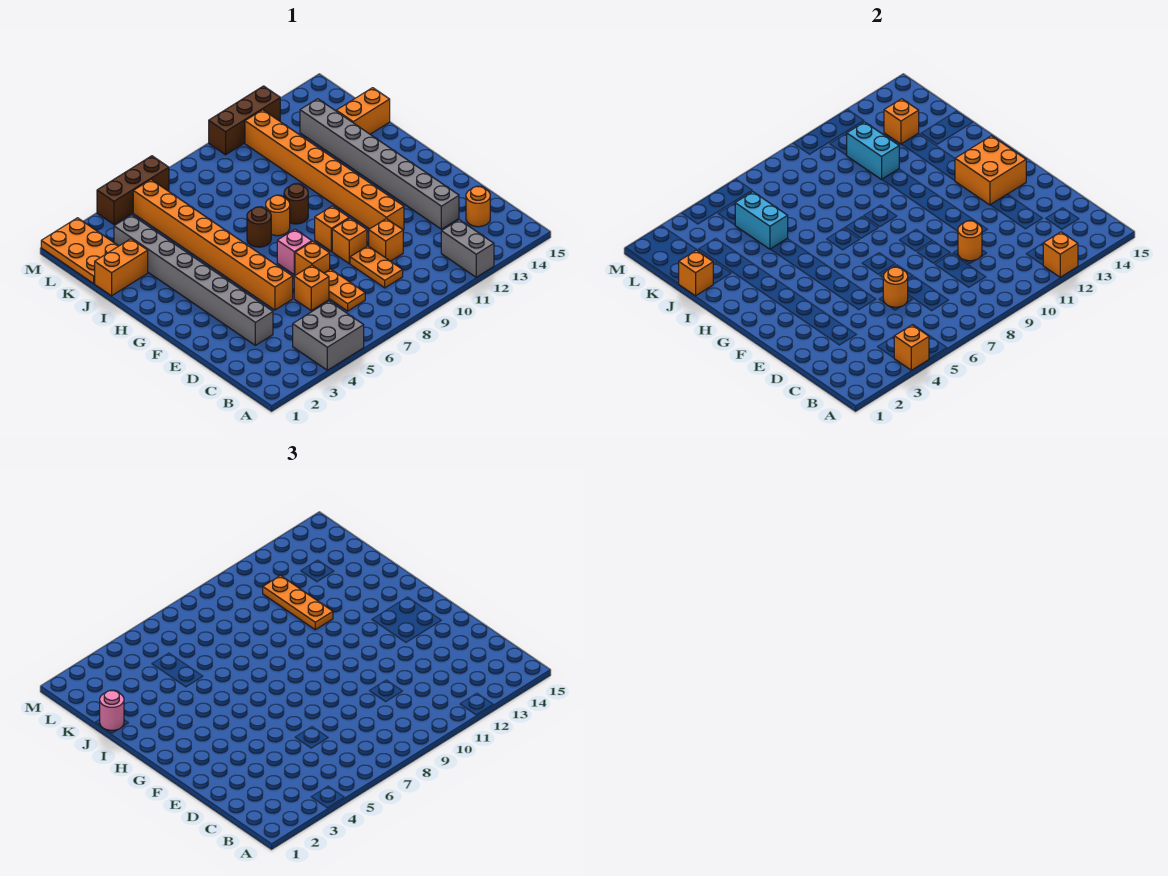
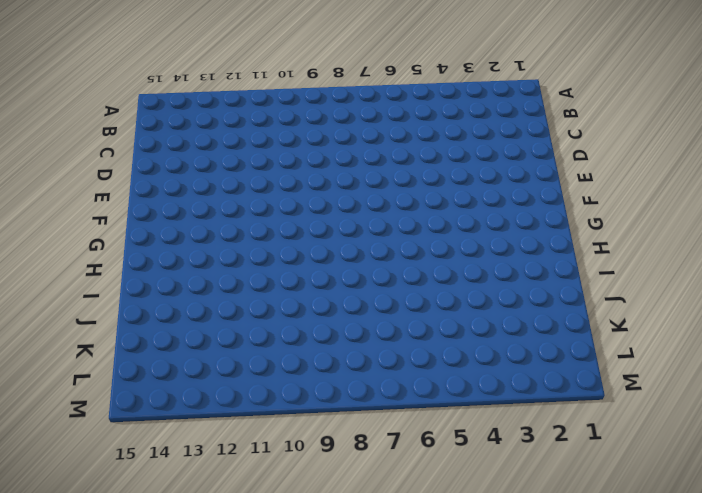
none -> grey brick A4:B5 level 1
none -> grey brick A12:B12 level 1
none -> orange plate C7:D7 level 1
none -> orange plate C9:D9 level 1

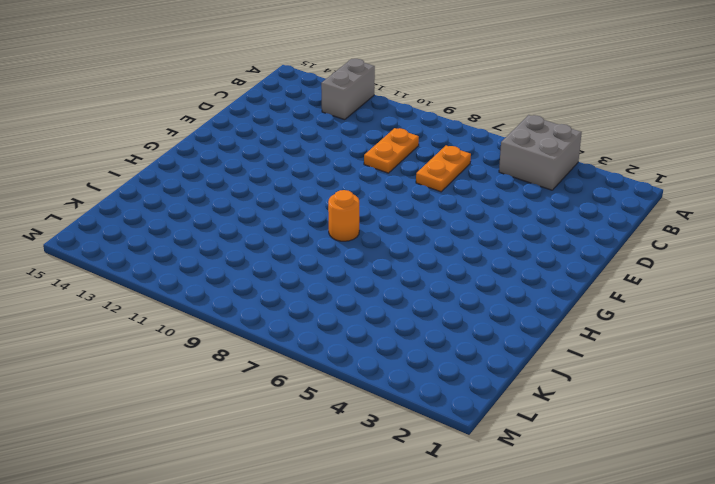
none -> orange round brick C14 level 1
none -> grey brick D3:K3 level 1
none -> orange brick D6 level 1
none -> orange brick D10 level 1

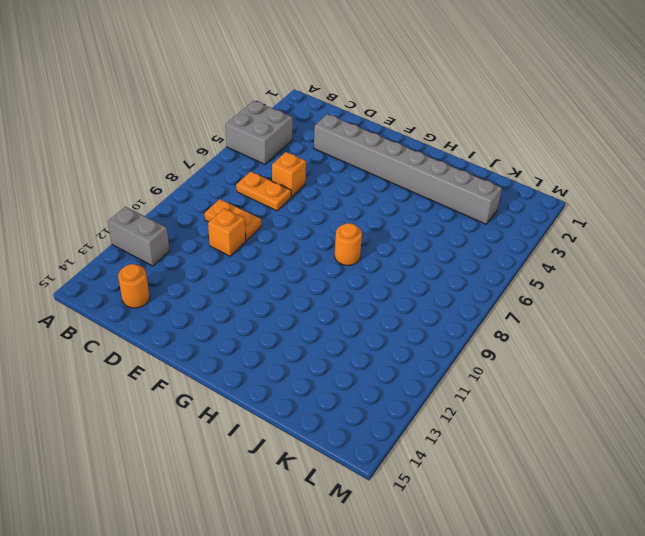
none -> grey brick D13:K13 level 1
none -> orange brick E5:L5 level 1
none -> orange brick E7 level 1
none -> orange brick E9 level 1

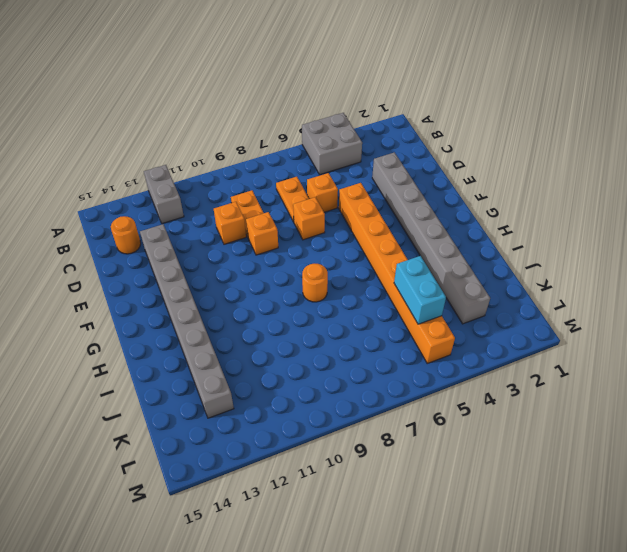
none -> orange brick E11:L11 level 1
none -> pink brick F7 level 1
none -> orange brick F9 level 1
none -> brown round brick H7 level 1

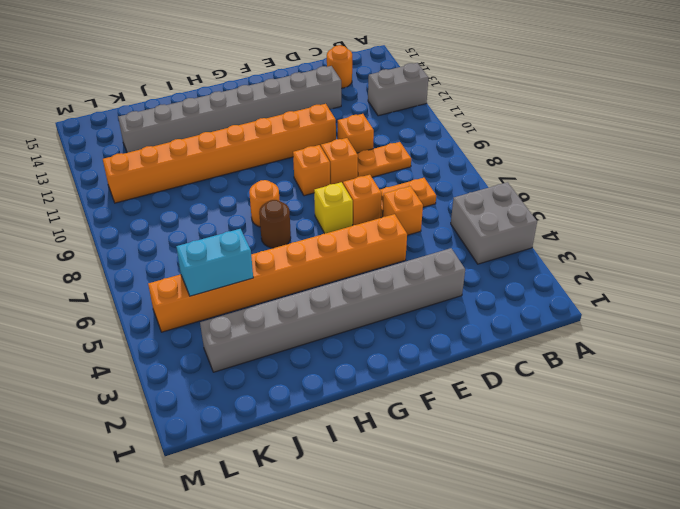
yellow brick F7 level 1 -> pink brick F7 level 1
none -> brown round brick H9 level 1
none -> orange brick J1:J2 level 1
none -> orange brick J14:J15 level 1
none -> orange plate K1:M2 level 1

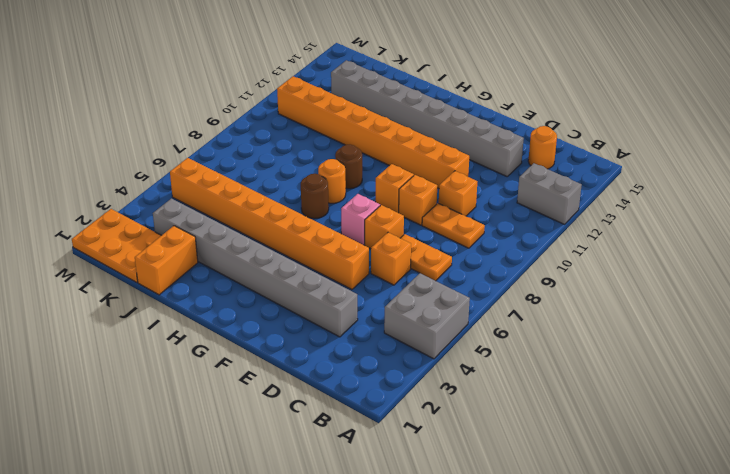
none -> orange brick J14:J15 level 1
none -> brown brick M4:M6 level 1
none -> brown brick M10:M12 level 1
none -> orange brick A4 level 2

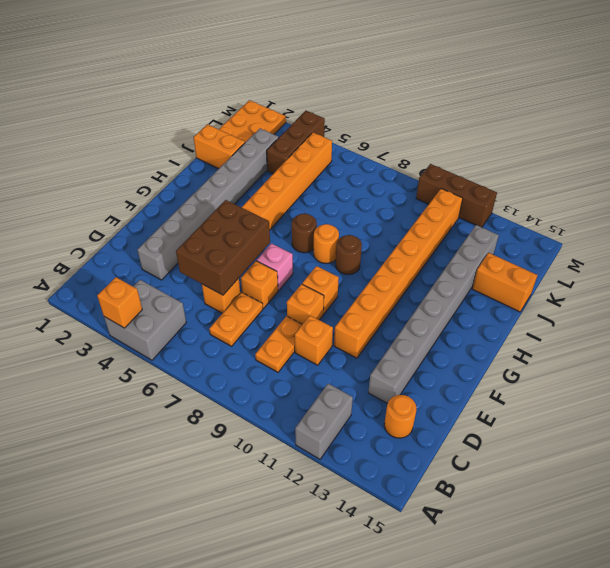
brown brick D5:F6 level 2 -> orange round brick D6 level 2
brown brick K4:M4 level 1 -> brown brick M4:M6 level 1
none -> orange brick A12 level 2
none -> orange round brick D10 level 2
none -> orange brick F13:G14 level 2
none -> orange brick J1 level 2

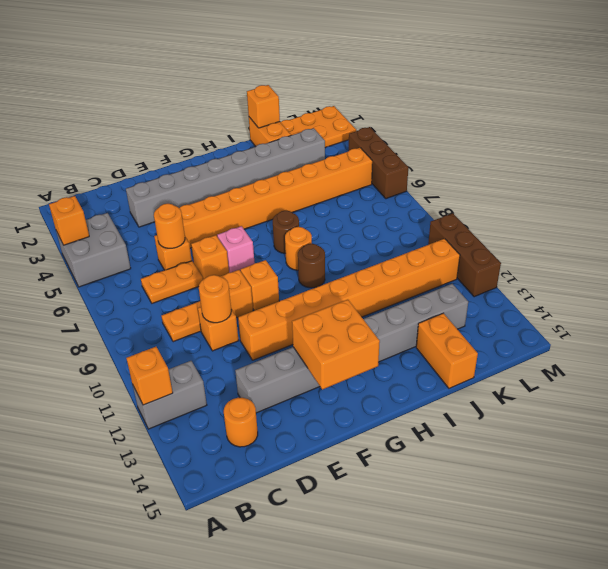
none -> cyan brick J5:K5 level 2
none -> cyan brick J11:K11 level 2
none -> orange brick K13 level 2
none -> orange plate I11:K11 level 3

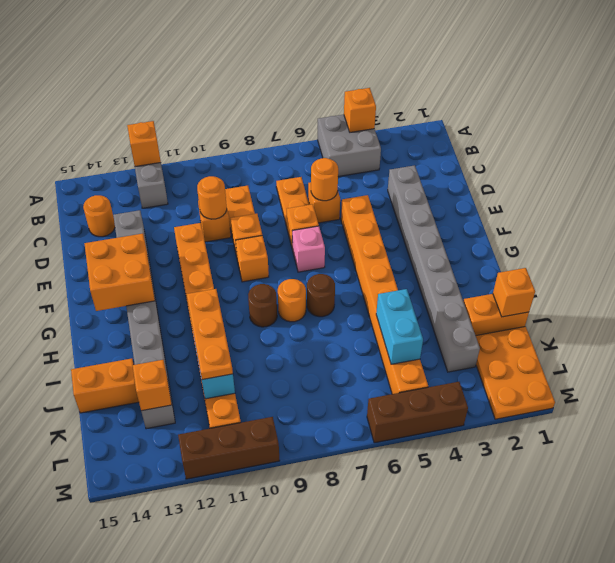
none -> pink round brick J1 level 3

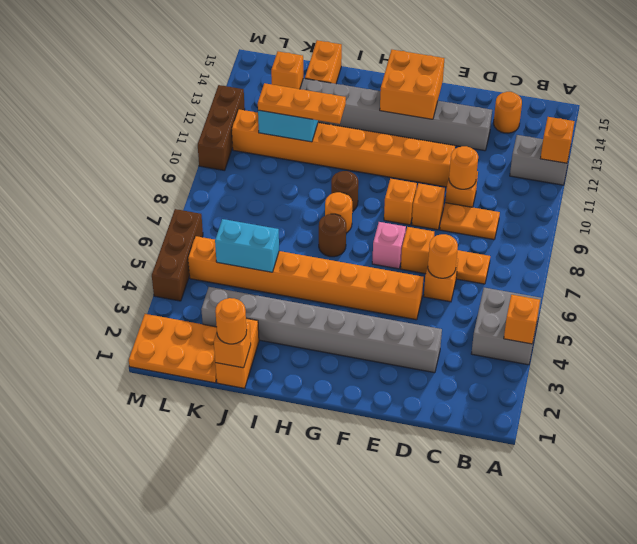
orange round brick J1 level 3 -> pink round brick J1 level 3

